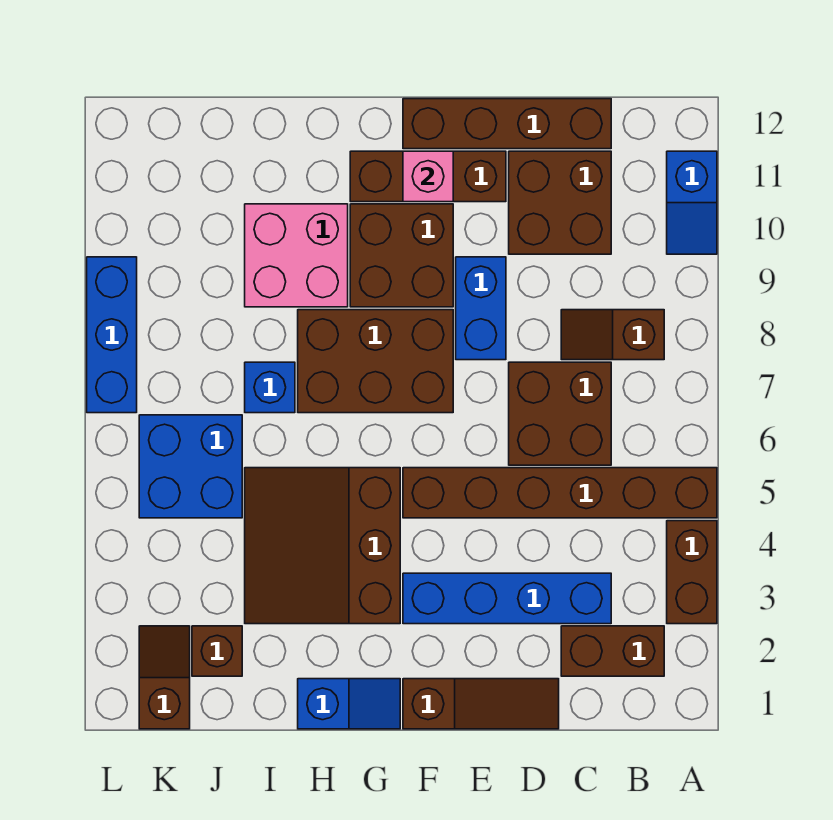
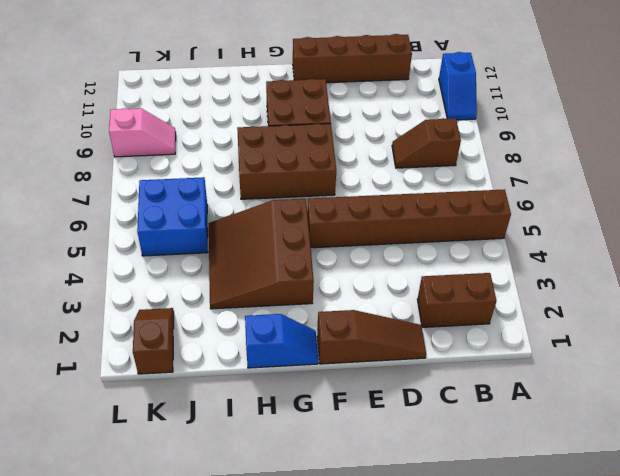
pink slope K9:L9 level 1 top L -> blue brick L7:L9 level 1
none -> brown brick A3:A4 level 1
none -> blue brick C3:F3 level 1
none -> brown brick C6:D7 level 1

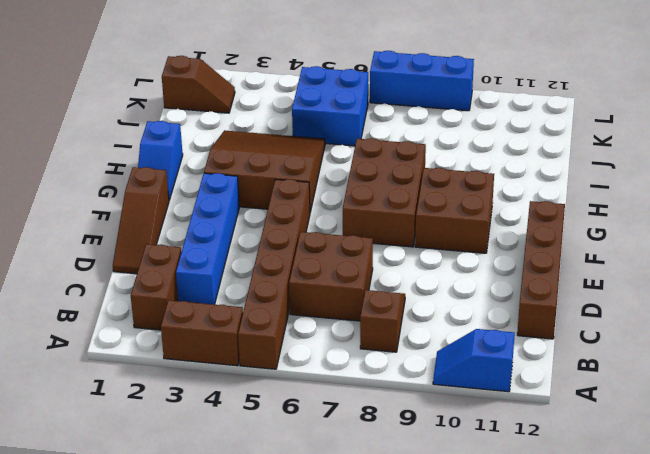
none -> brown brick C10:D11 level 1
none -> blue brick E8:E9 level 1
none -> brown brick E11:G11 level 1

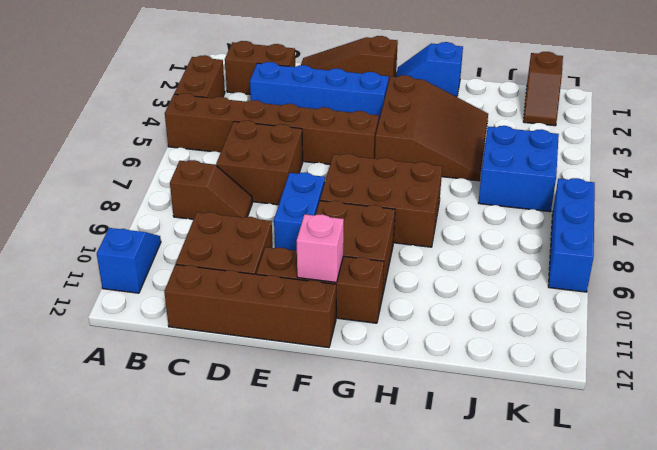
none -> pink brick H9:I10 level 1
none -> blue brick I7 level 1
none -> brown brick J2 level 1

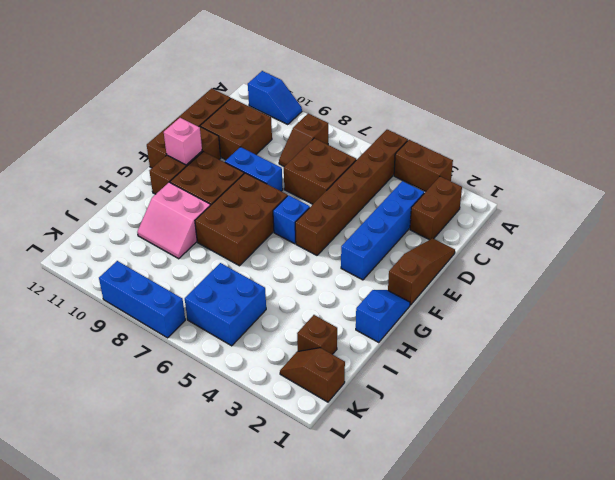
blue brick F6 level 1 -> blue brick I7 level 1
pink slope H9:I10 level 1 top H -> pink brick H9:I10 level 1
none -> brown slope G3:I5 level 1 top G

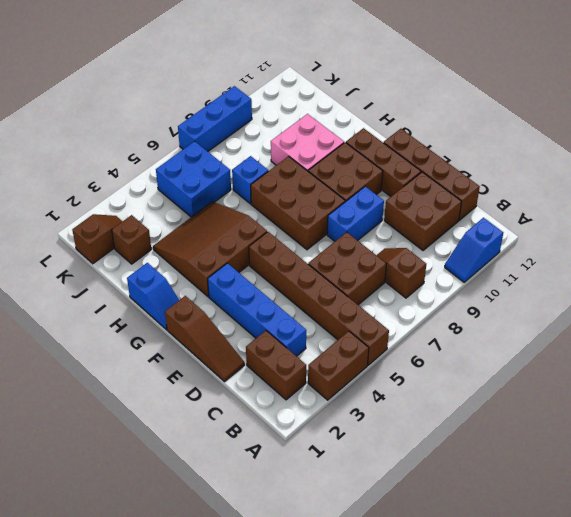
none -> pink brick F11 level 2

